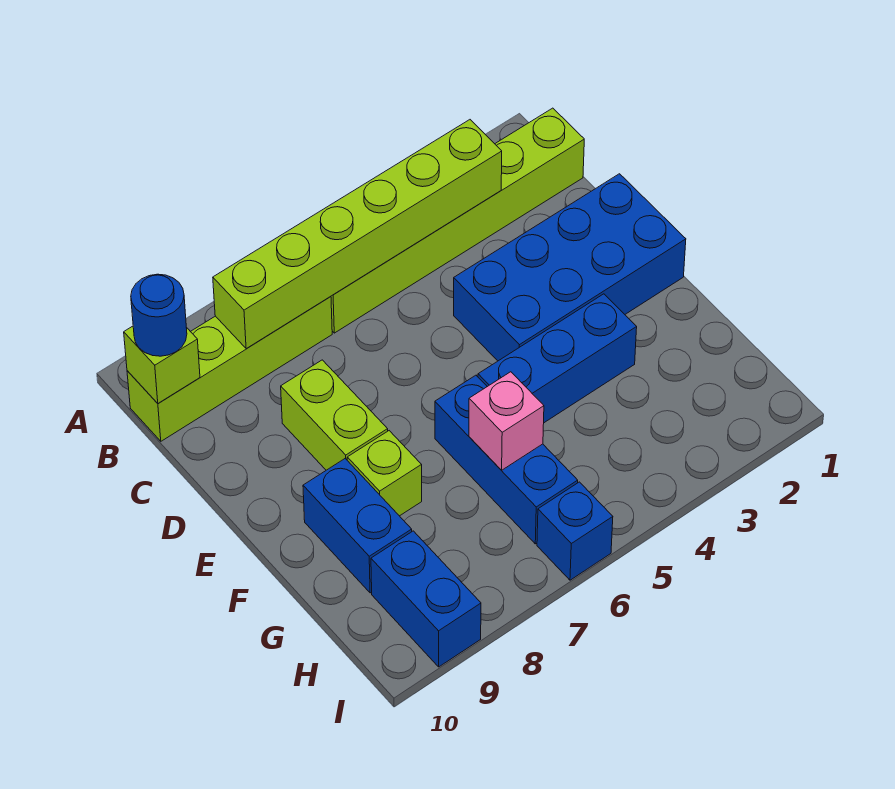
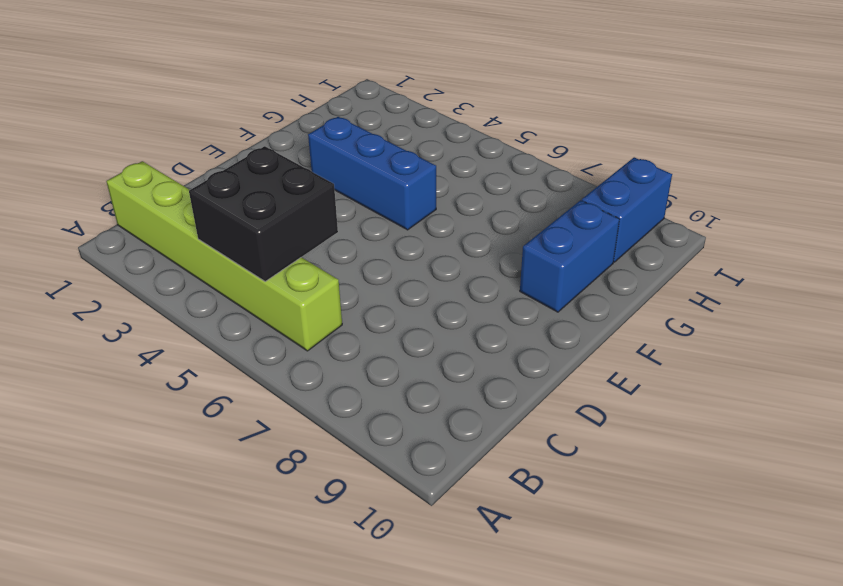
black brick B4:C5 level 2 -> lime brick B3:B8 level 2
none -> lime brick B7:B10 level 1
none -> blue brick D1:E4 level 1
none -> lime brick D8:E8 level 1

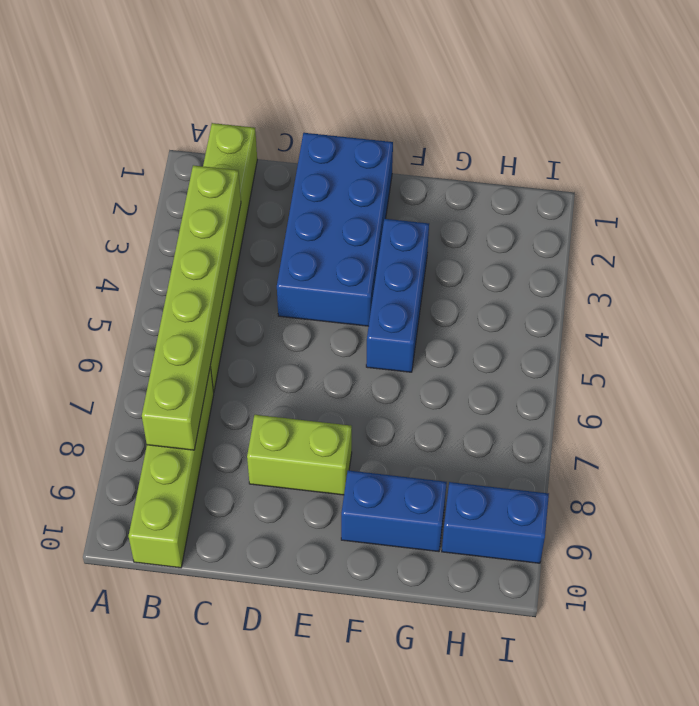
none -> blue brick F6:H6 level 1
none -> lime brick F8 level 1
none -> blue brick I6 level 1

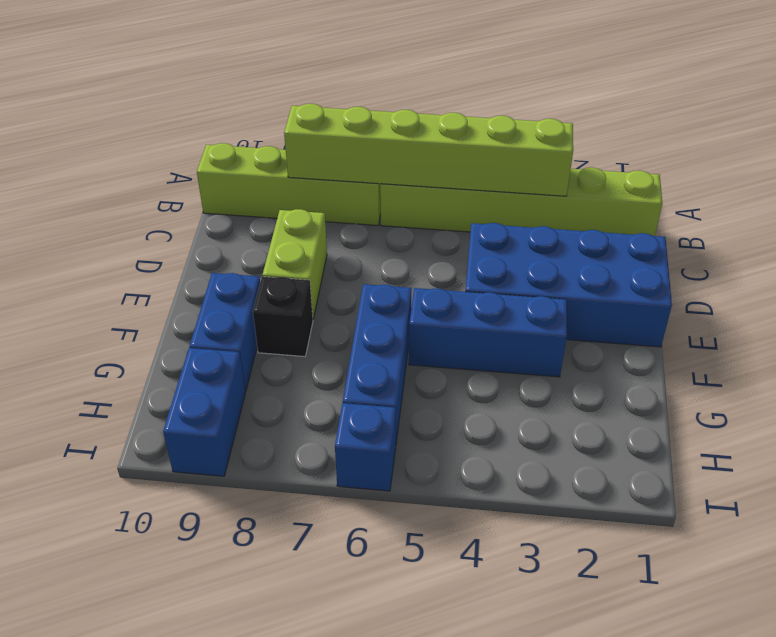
black brick F8 level 1 -> lime brick F8 level 1
none -> lime brick B10 level 2
none -> pink brick G6 level 2
none -> blue round brick B10 level 3

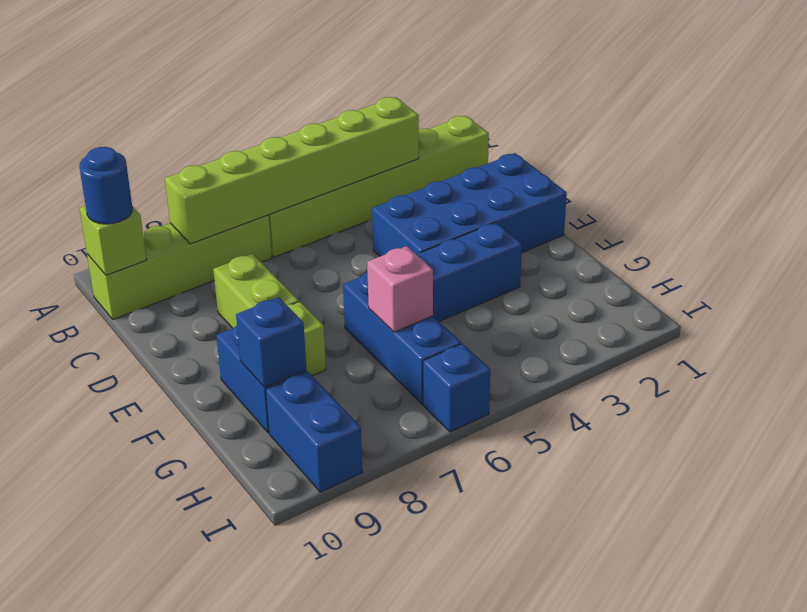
blue brick G9 level 2 -> none

